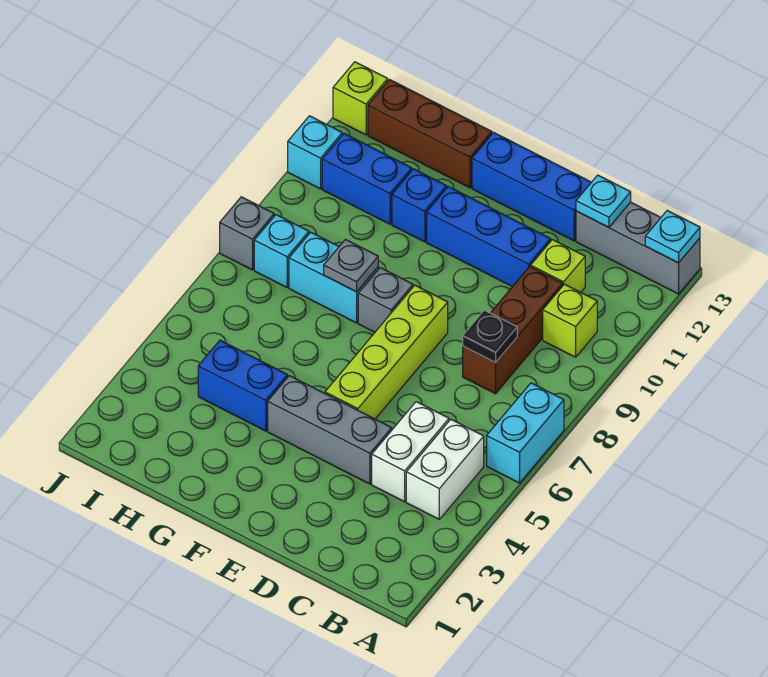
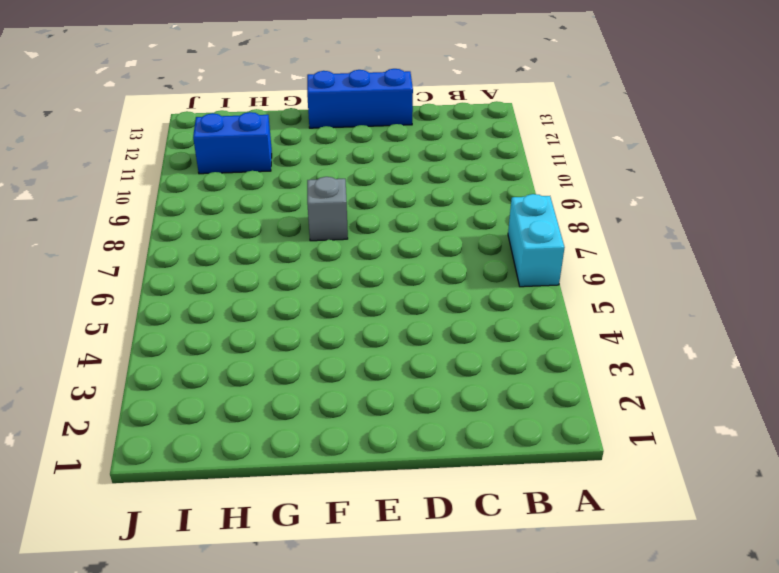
none -> grey brick A13:C13 level 1
none -> white brick B4:B5 level 1
none -> lime brick B10 level 1

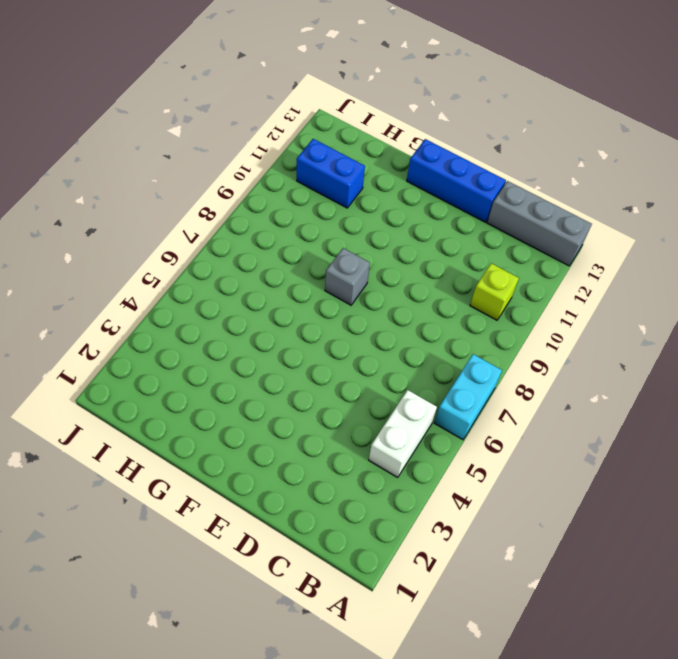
none -> white brick C4:C5 level 1
none -> brown brick C8:C10 level 1
none -> lime brick C11 level 1

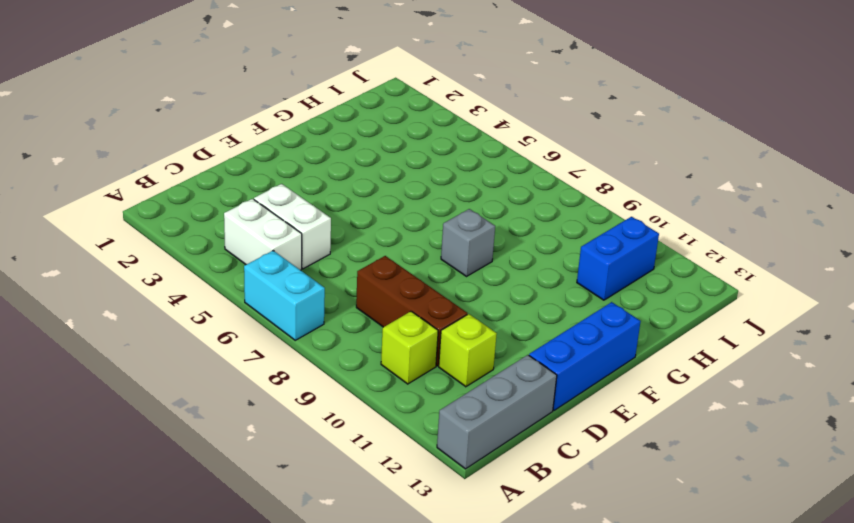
none -> grey brick D4:F4 level 1
none -> blue brick D11:F11 level 1
none -> lime brick E5:E8 level 1

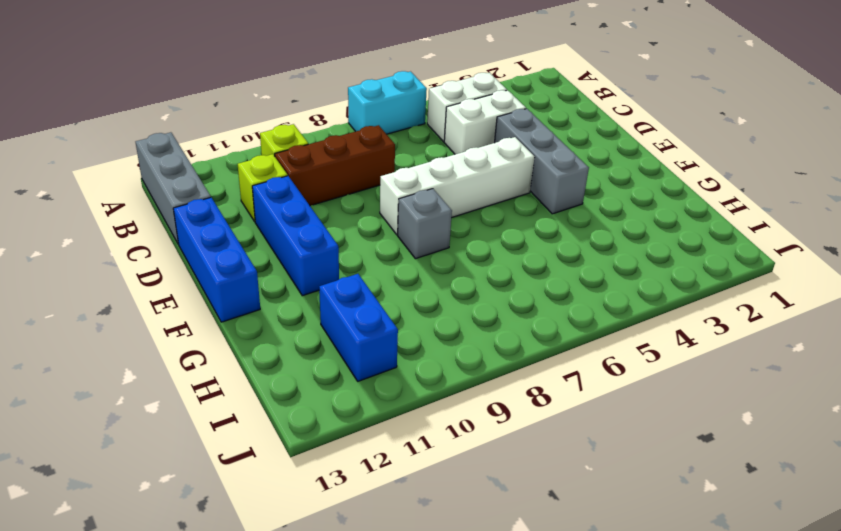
white brick E5:E8 level 1 -> lime brick E5:E8 level 1
none -> blue brick G4:H4 level 1
none -> cyan brick G8:H8 level 1
none -> blue brick G11 level 1

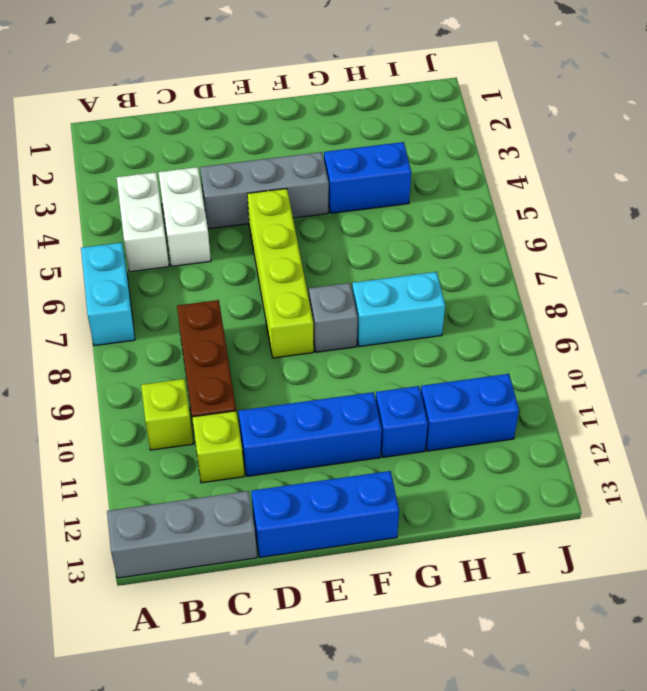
none -> brown brick G13:I13 level 1
none -> cyan brick I8 level 1
none -> grey brick J8 level 1

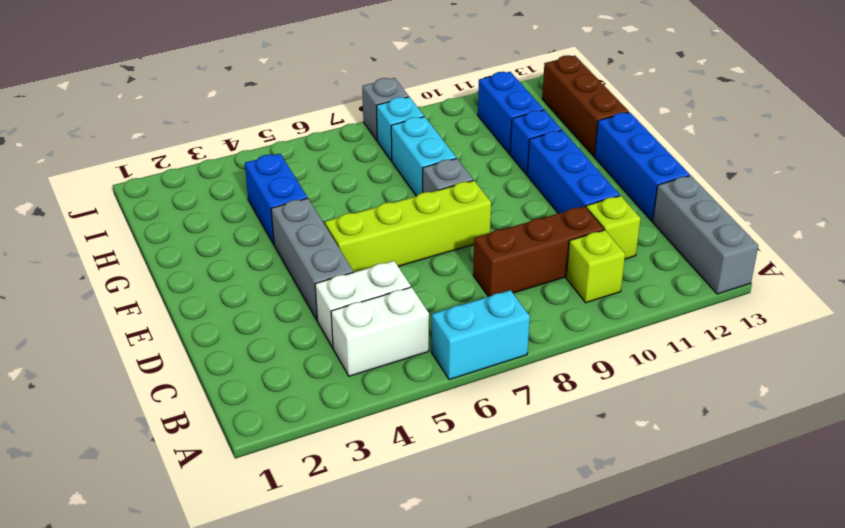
none -> cyan brick J11 level 1
none -> lime brick J13 level 1
none -> cyan plate A13 level 2

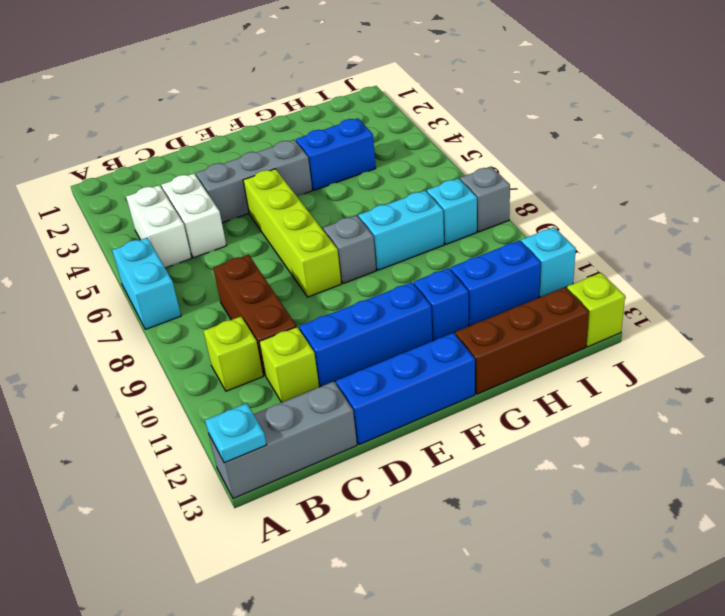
none -> black plate C8 level 2
none -> cyan plate C13 level 2
none -> grey plate G8 level 2

